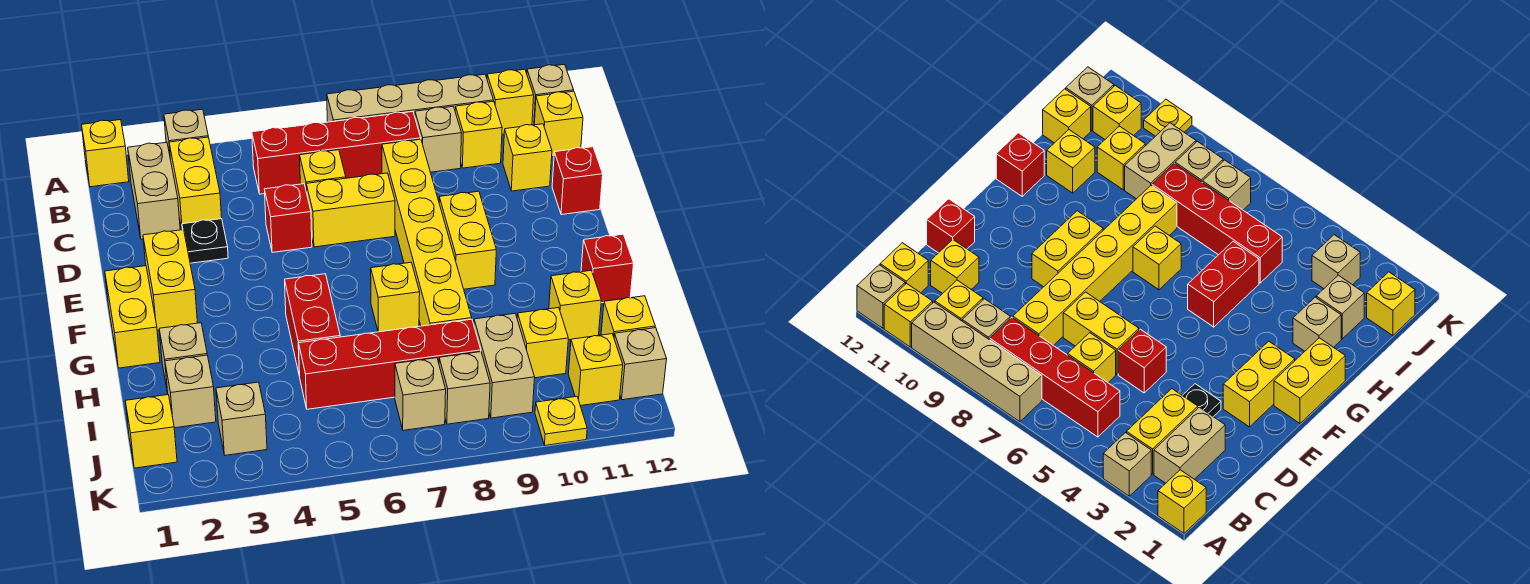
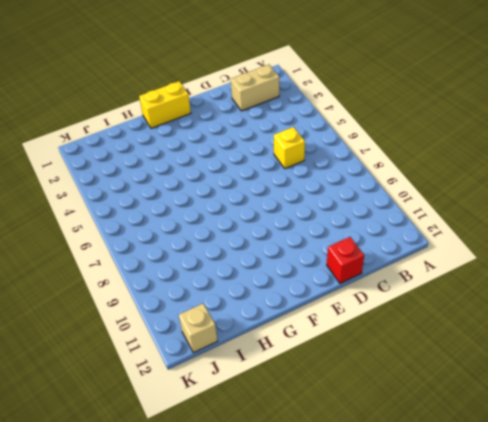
none -> yellow brick A1 level 1
none -> tan brick A3 level 1
none -> tan brick A7:A10 level 1
none -> yellow brick A11 level 1

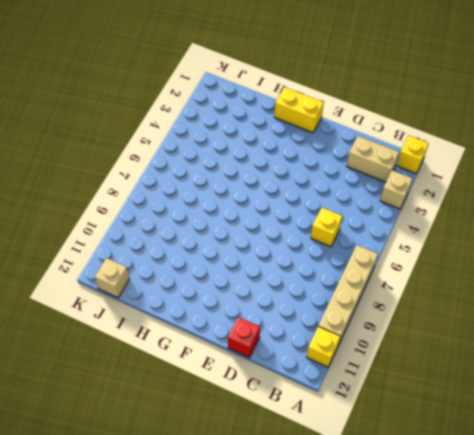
none -> tan brick A12 level 1
none -> yellow brick B3:C3 level 1
none -> red brick B5:B8 level 1
none -> tan brick B9 level 1

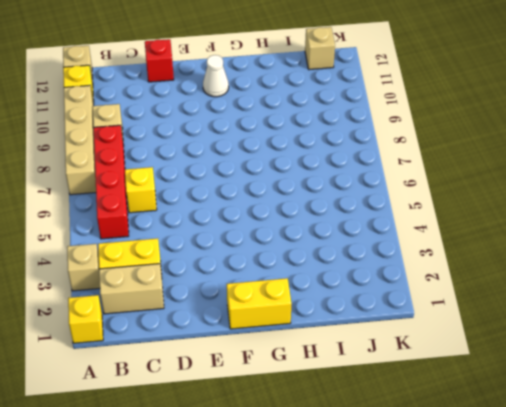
white cone F11 level 1 -> none
none -> yellow brick B10 level 1
none -> yellow brick B12 level 1
none -> yellow brick C8:H8 level 1
none -> yellow brick C11 level 1

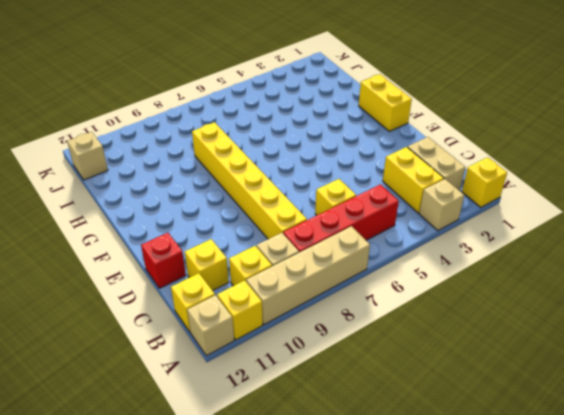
none -> black plate D3 level 1
none -> red brick D5 level 1
none -> yellow brick D6:D7 level 1
none -> yellow brick E2:F2 level 1

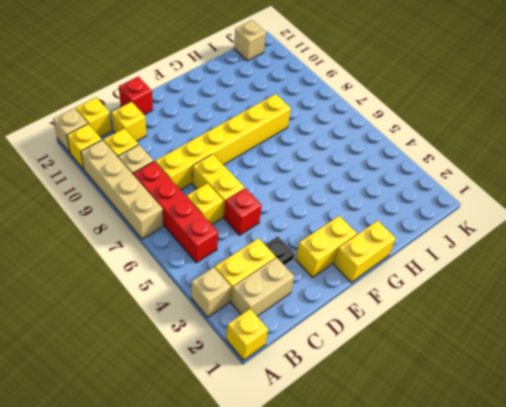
none -> yellow brick E9:F9 level 1
none -> red brick G5:H5 level 1
none -> yellow brick G7 level 1
none -> red brick G12 level 1

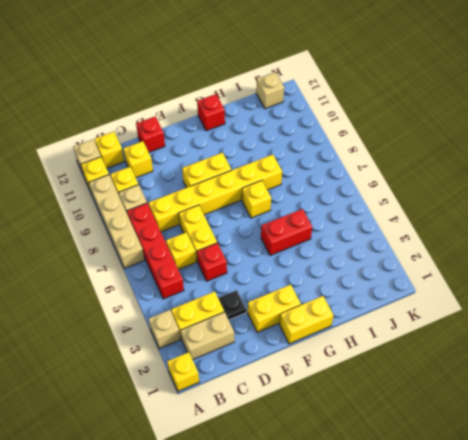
none -> tan brick H2 level 1
none -> yellow brick H11 level 1
none -> tan brick I2 level 1
none -> red brick I5:I8 level 1

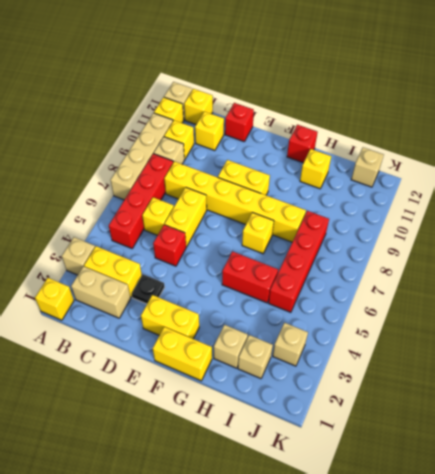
none -> tan brick I9:J9 level 1
none -> yellow brick I10 level 1
none -> yellow brick I12 level 1
none -> yellow brick J1 level 1

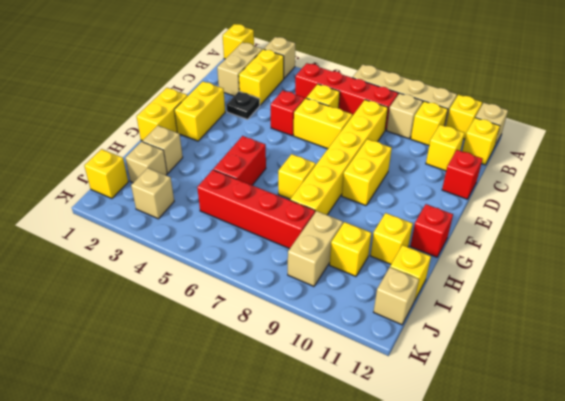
none -> tan brick J7 level 1
none -> tan brick J8 level 1
none -> yellow brick J11 level 1
none -> yellow plate K10 level 1

